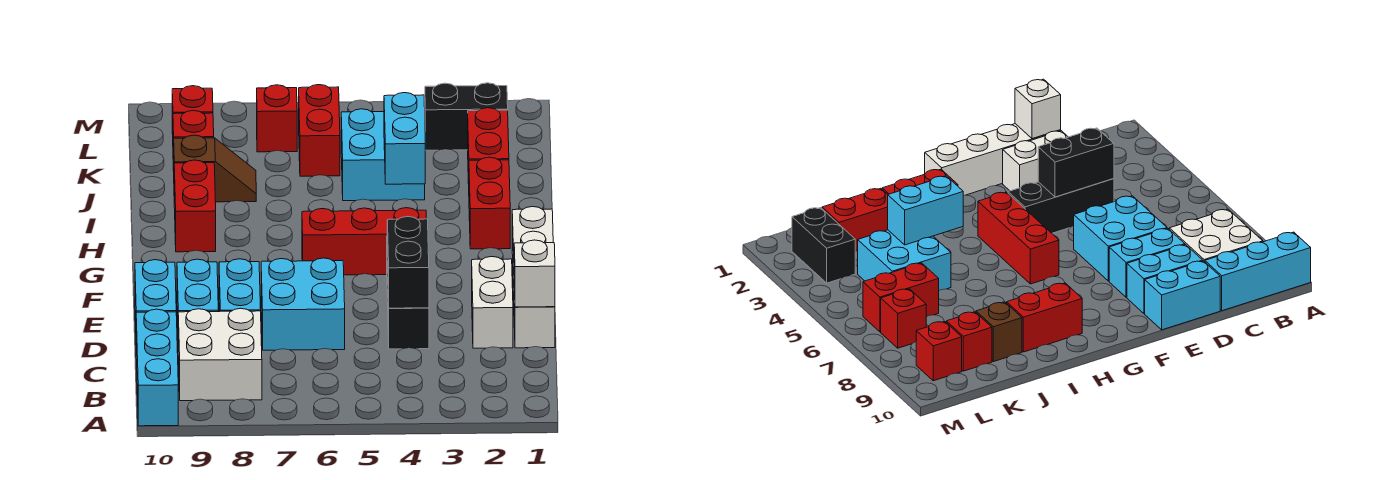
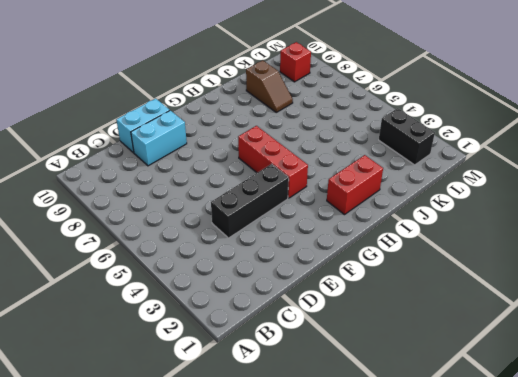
none -> cyan brick A10:C10 level 1
none -> white brick B8:C9 level 1
none -> white brick D1:G1 level 1

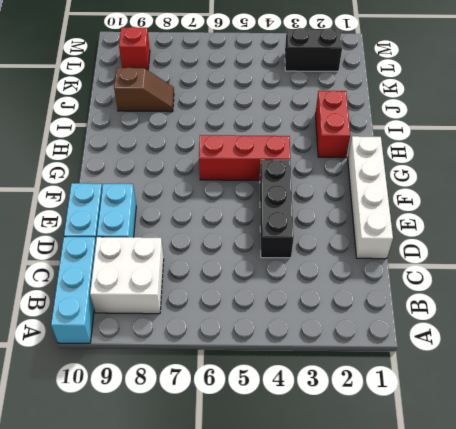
none -> white brick D2:E2 level 1
none -> cyan brick D6:E7 level 1
none -> cyan brick D8:E8 level 1

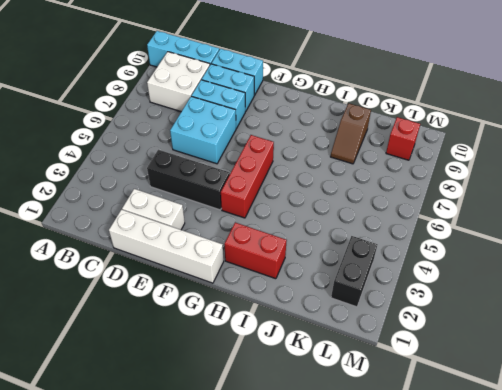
none -> red brick H9:I9 level 1
none -> red brick J2:K2 level 1
none -> cyan brick J4:K5 level 1

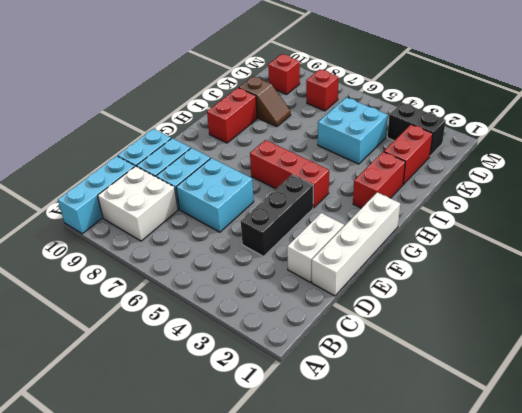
none -> red brick K6:L6 level 1
none -> red brick K9 level 1
none -> white brick D1 level 2

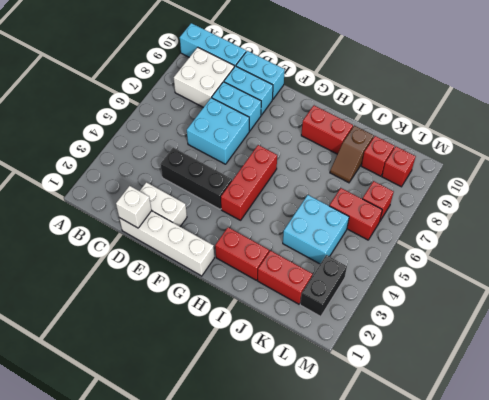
none -> black brick D4:E4 level 2
none -> cyan brick I4:J4 level 2

